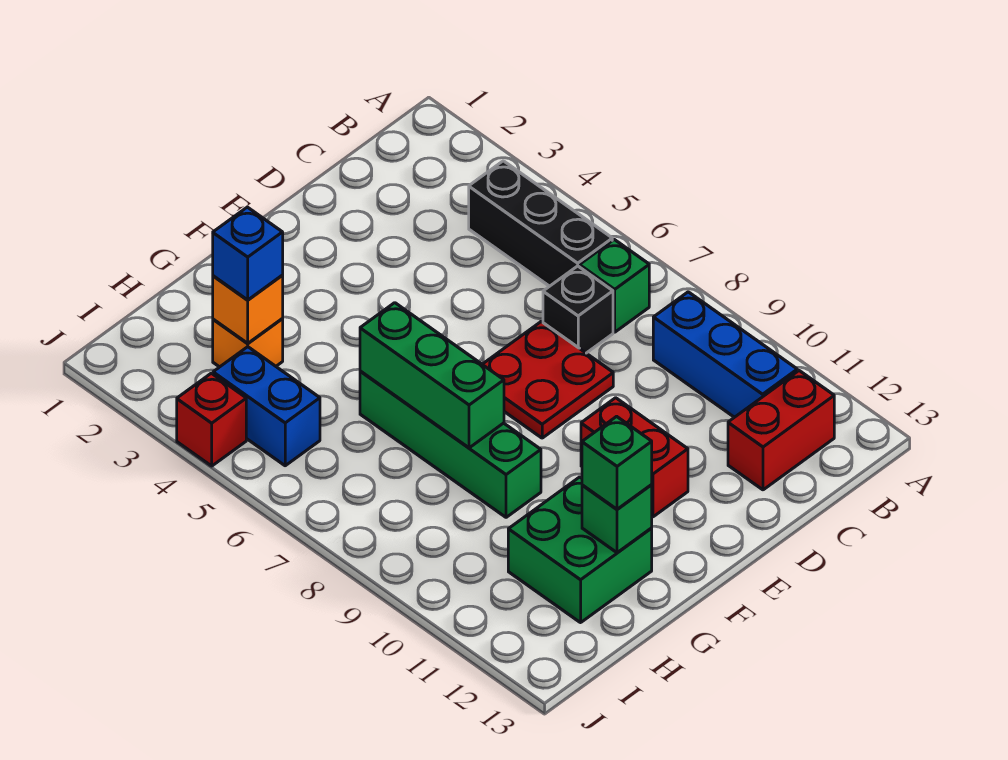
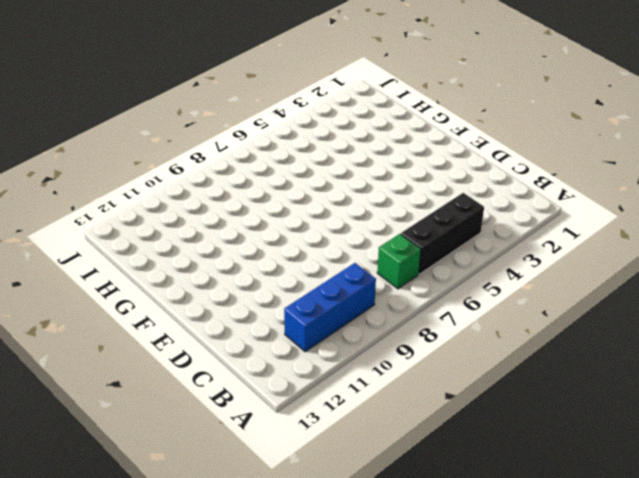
none -> red brick B12:C12 level 1
none -> black brick C7 level 1
none -> red plate D7:E8 level 1

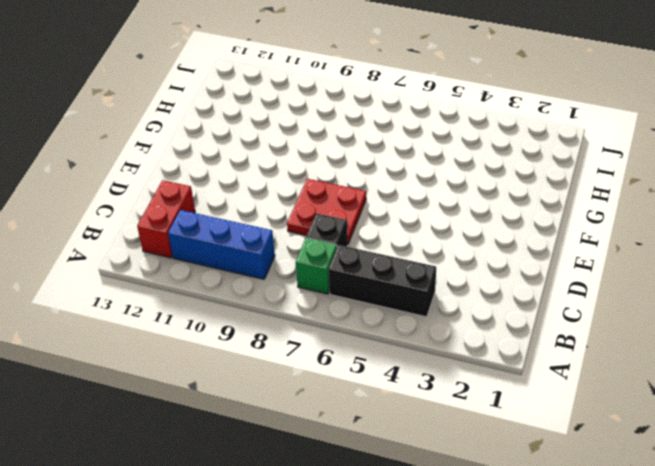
none -> red brick E10:E11 level 1
none -> green brick G6:G9 level 1
none -> green brick G11:H12 level 1

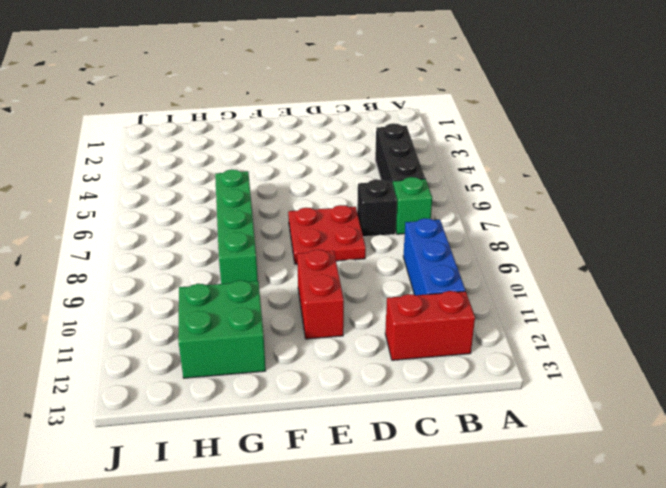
none -> orange brick H3 level 1
none -> blue brick I4:I5 level 1
none -> red brick J4 level 1

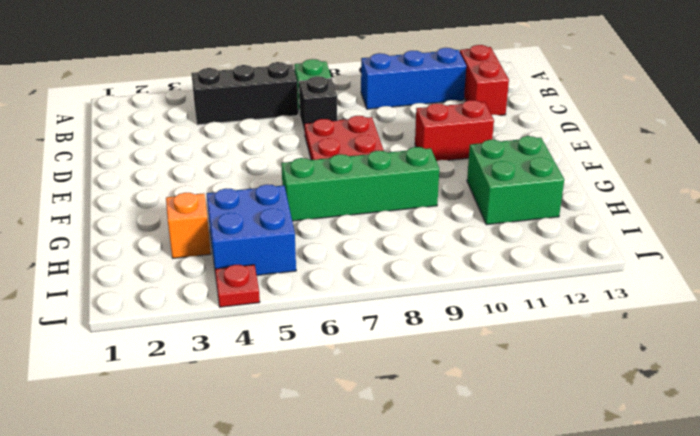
blue brick H4:I5 level 1 -> blue brick I4:I5 level 1
red plate J4 level 1 -> red brick J4 level 1
none -> green brick G6:G8 level 2
none -> green brick G12 level 2
none -> orange brick H3 level 2

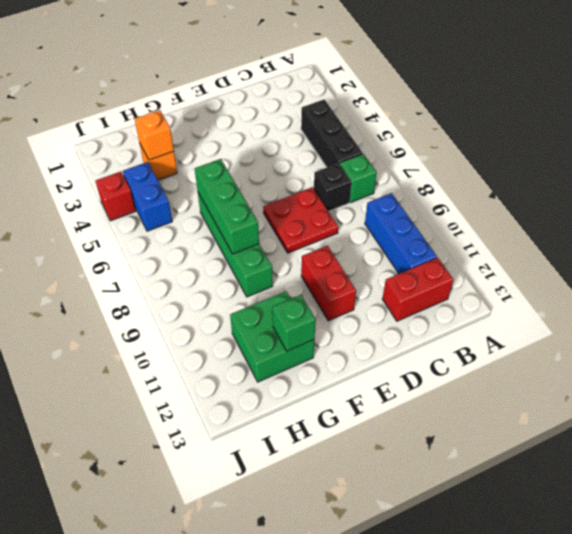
none -> green brick G12 level 3
none -> blue brick H3 level 3

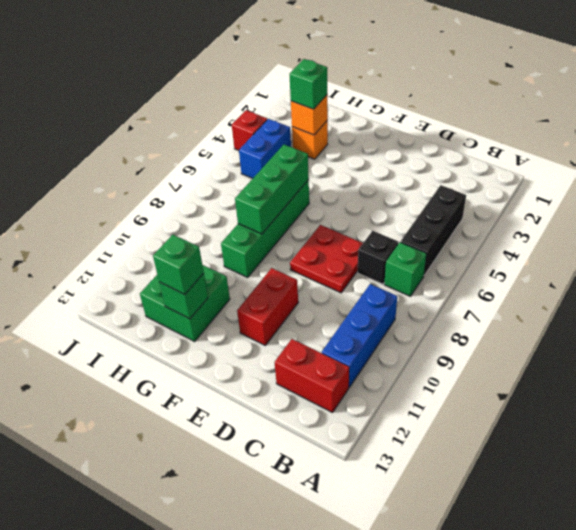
green brick H3 level 3 -> blue brick H3 level 3

